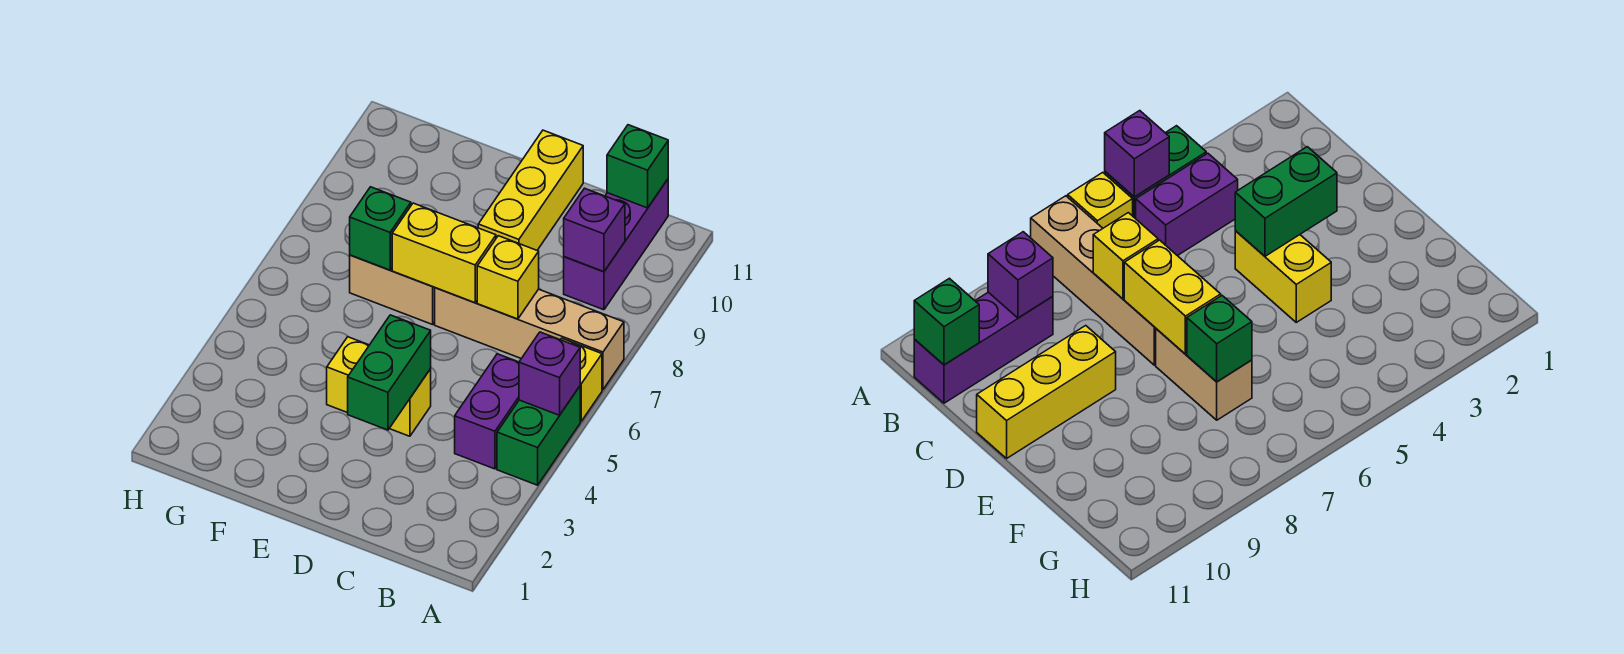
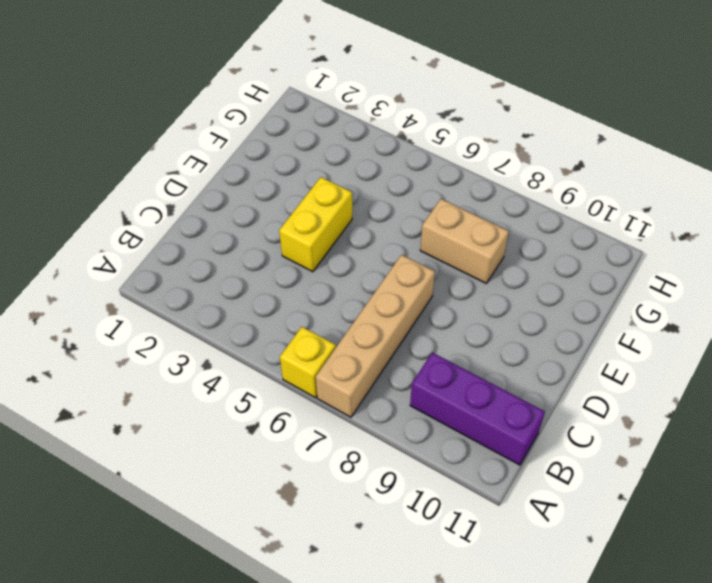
tan brick F7:F8 level 1 -> tan brick E7:F7 level 1
none -> green brick A4:A5 level 1
none -> purple brick B4:B5 level 1
none -> yellow brick D9:D11 level 1

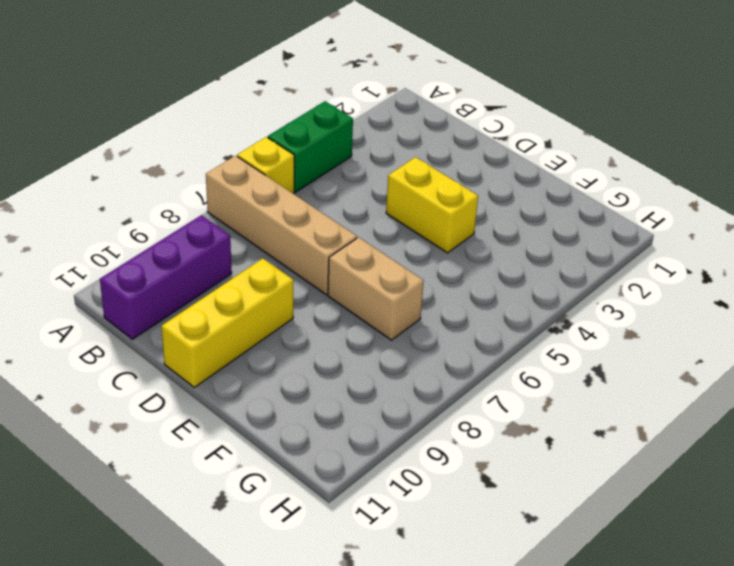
none -> purple brick B4:B5 level 1
none -> purple brick A5 level 2
none -> purple brick B9 level 2

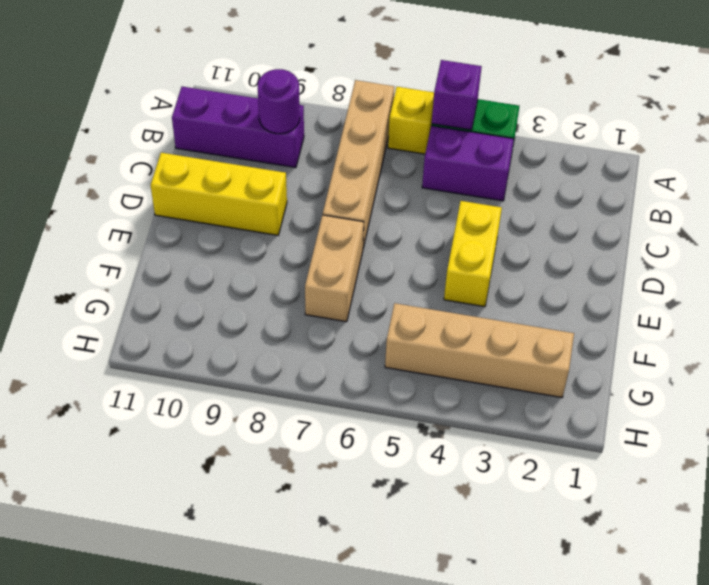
purple round brick B9 level 2 -> purple brick B9 level 2
tan brick G2:G5 level 1 -> none
none -> green brick B11 level 2
none -> yellow brick C7 level 2
none -> green brick D3:D4 level 2

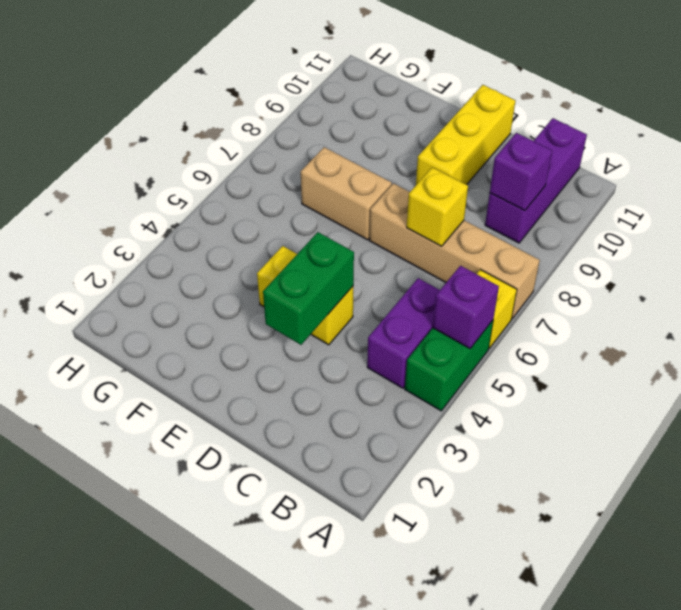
none -> green brick B11 level 2
none -> yellow brick D7:E7 level 2
none -> green brick F7 level 2

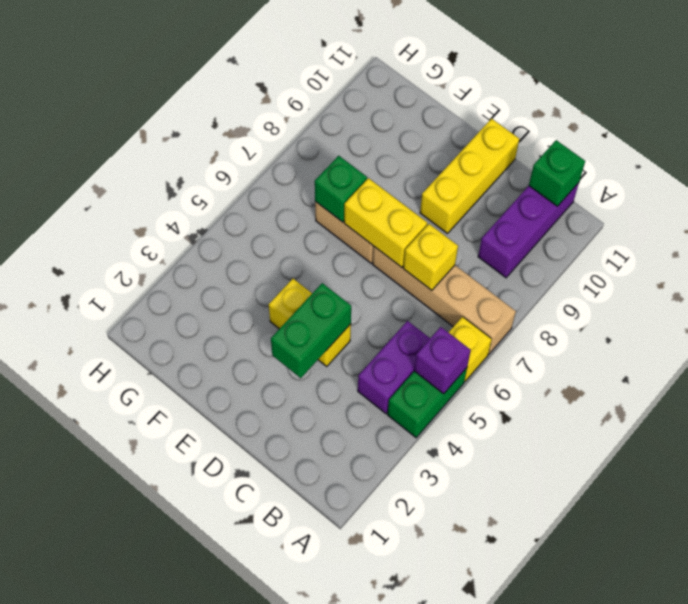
none -> purple brick B9 level 2

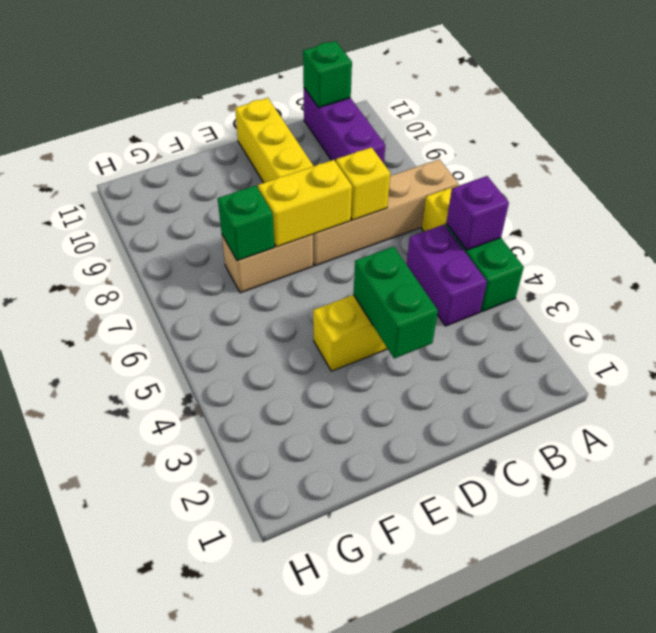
none -> purple brick B9 level 2

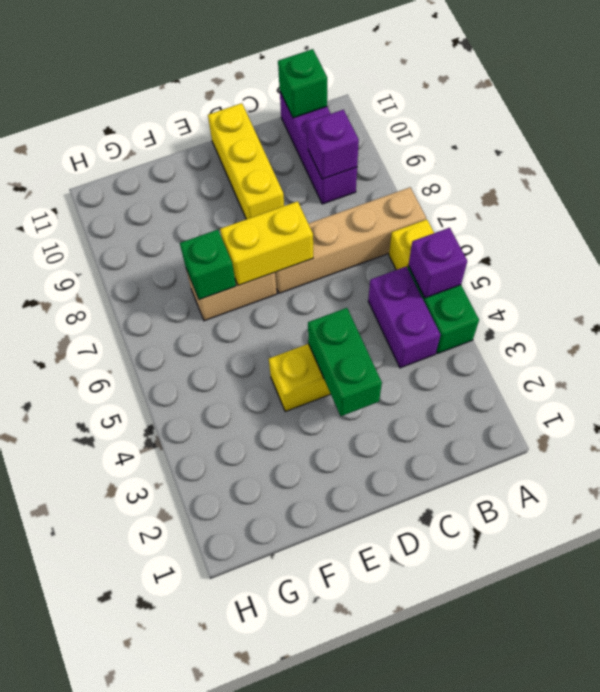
none -> yellow brick C7 level 2

